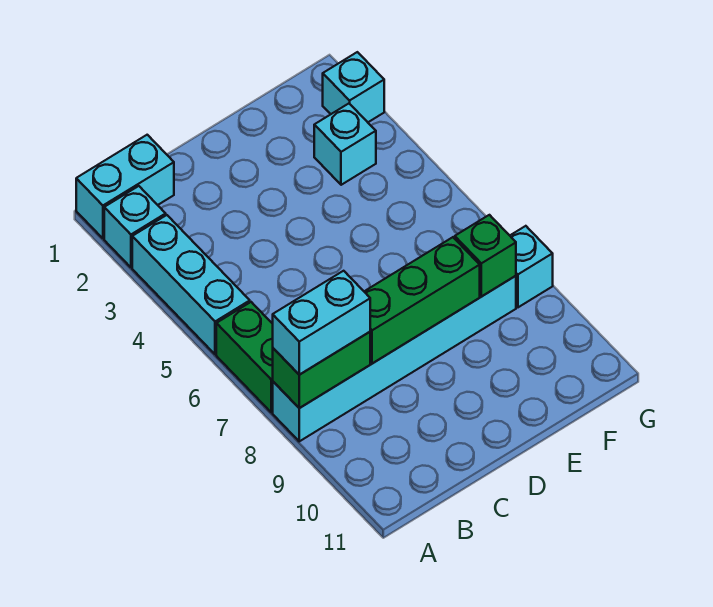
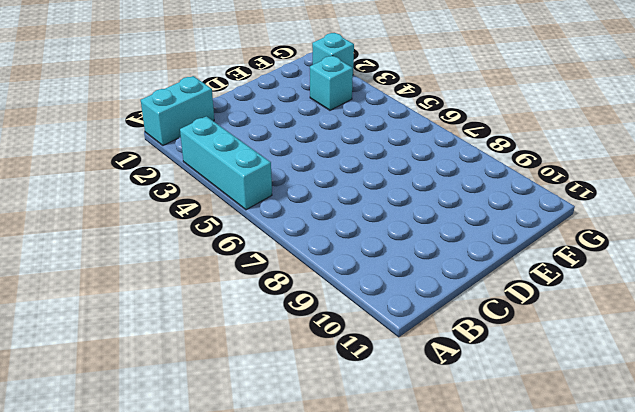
none -> cyan brick A2 level 1
none -> green brick A6:A7 level 1
none -> cyan brick A8:F8 level 1

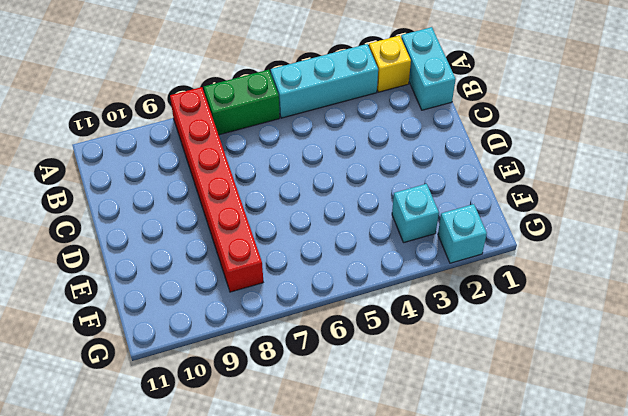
yellow brick A2 level 1 -> cyan brick A2 level 1
red brick A8:F8 level 1 -> cyan brick A8:F8 level 1
none -> cyan brick G8 level 1
none -> green brick A8:B8 level 2
none -> green brick C8:E8 level 2

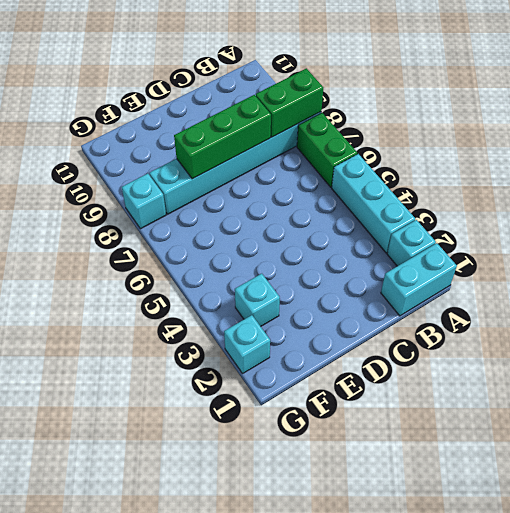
none -> green brick F8 level 2
none -> cyan brick A8:B8 level 3

